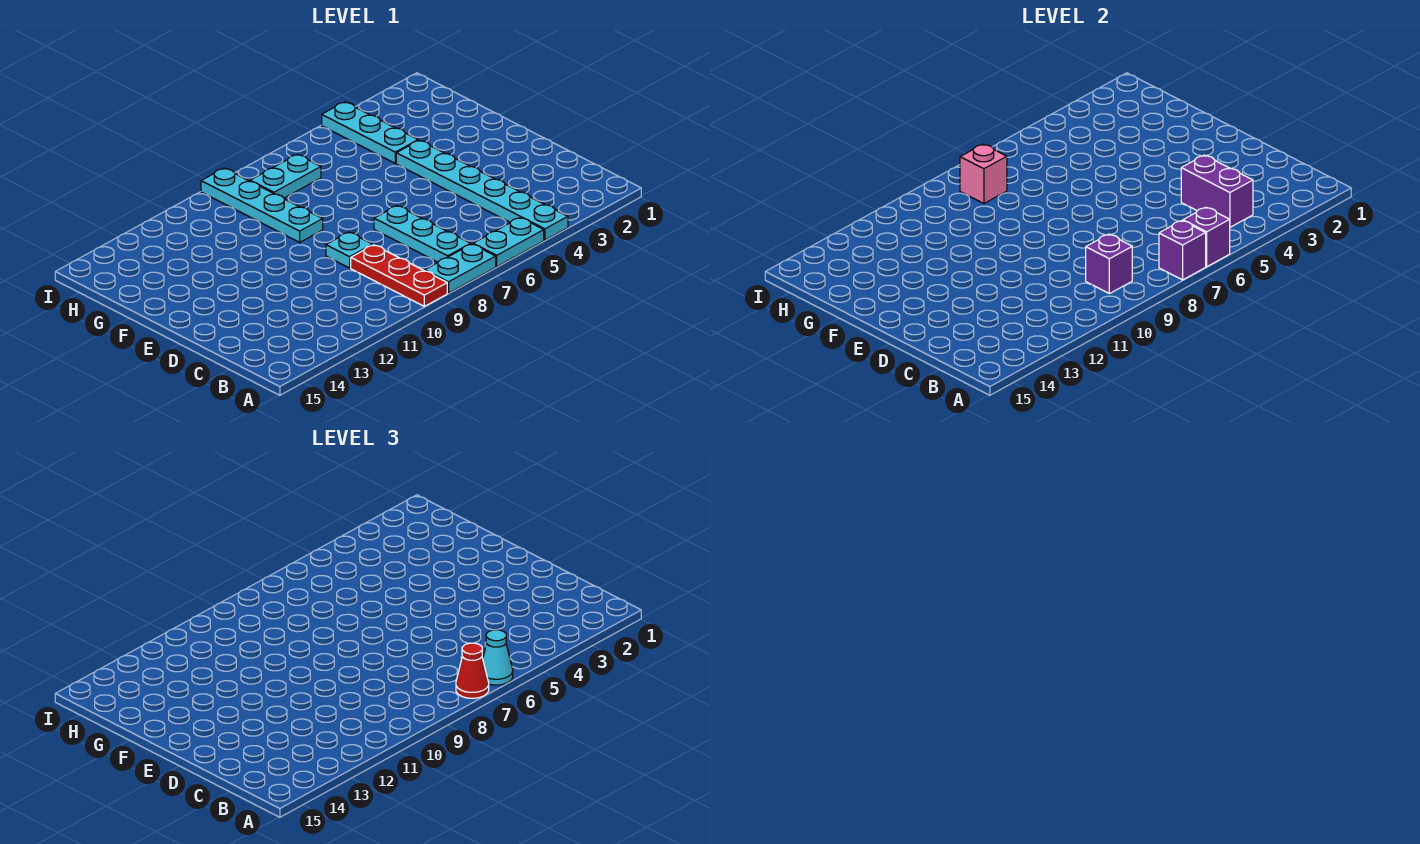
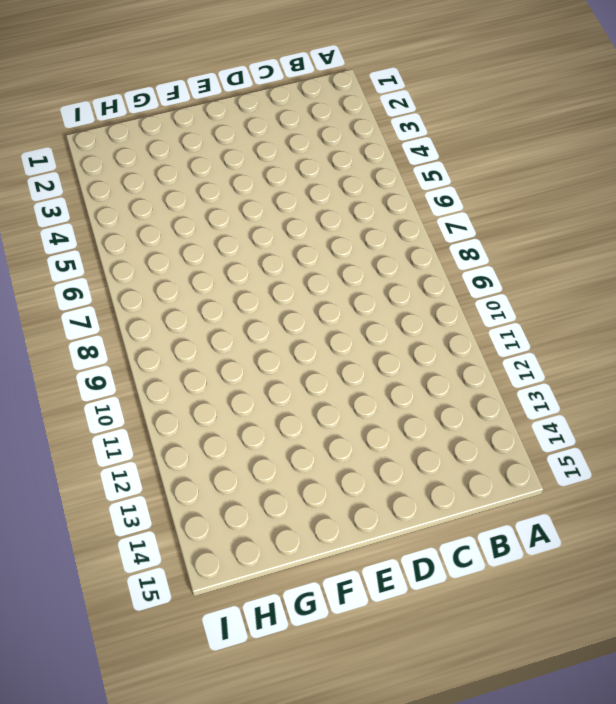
none -> cyan plate A4:F4 level 1
none -> cyan plate A5:A6 level 1
none -> cyan plate A7:A8 level 1

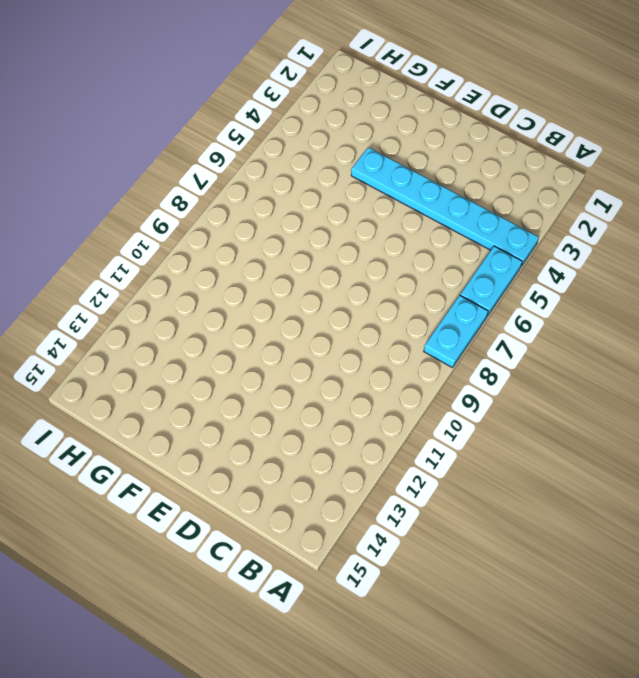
none -> red plate A9:C9 level 1
none -> cyan plate B7:D7 level 1
none -> cyan plate D9 level 1

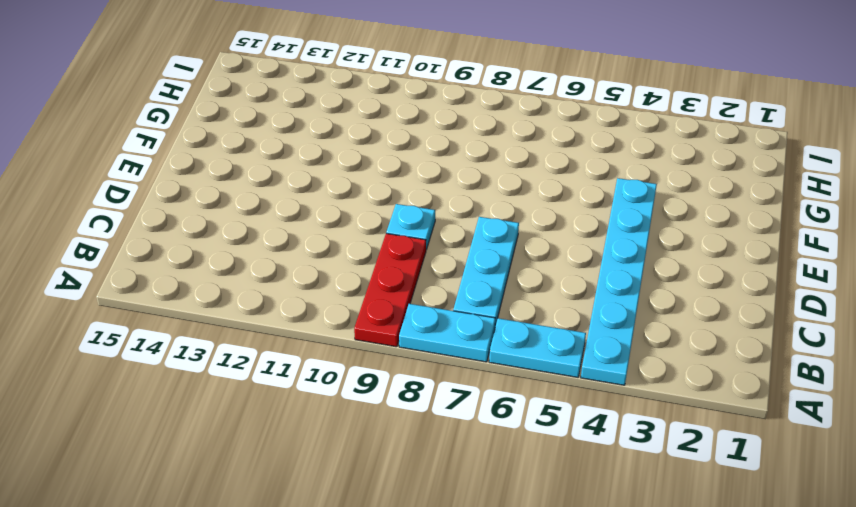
none -> cyan plate F9:I9 level 1
none -> cyan plate G4:I4 level 1
none -> cyan plate H7:H8 level 1

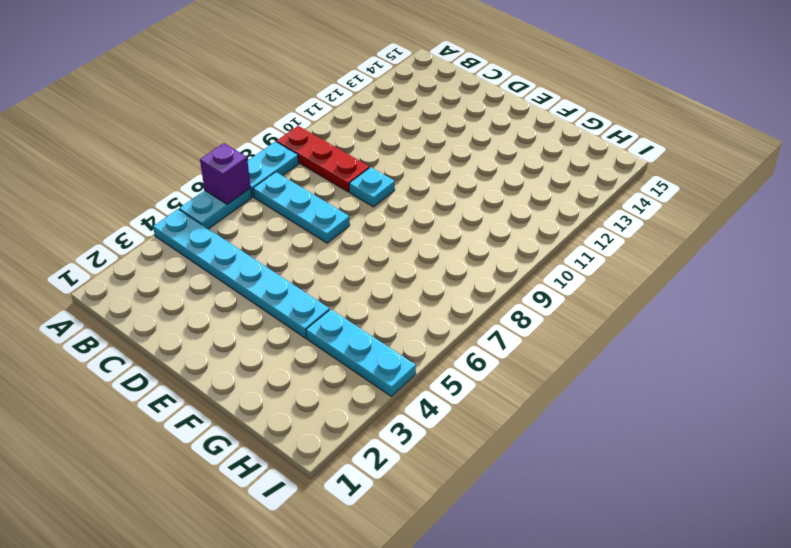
none -> cyan plate F9:I9 level 1
none -> cyan plate H7:H8 level 1
none -> purple brick A7 level 2

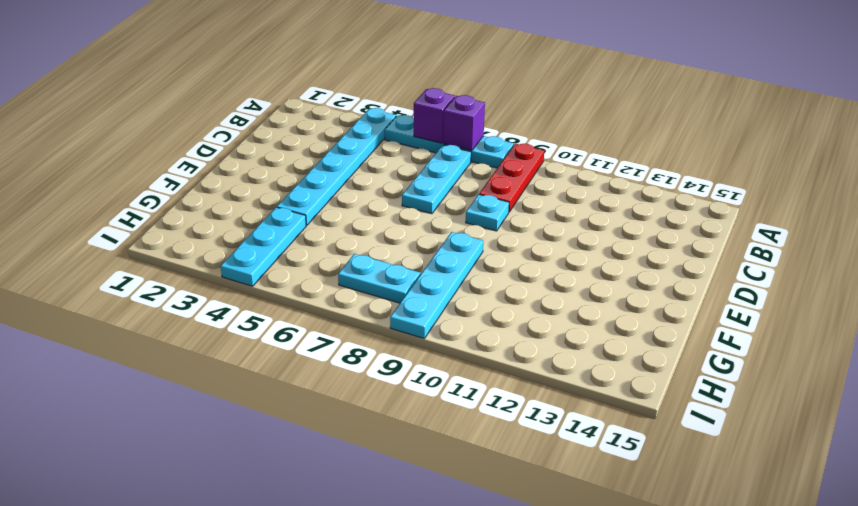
none -> purple brick B4:C4 level 2
none -> purple brick B9 level 2
none -> pink brick H8 level 2

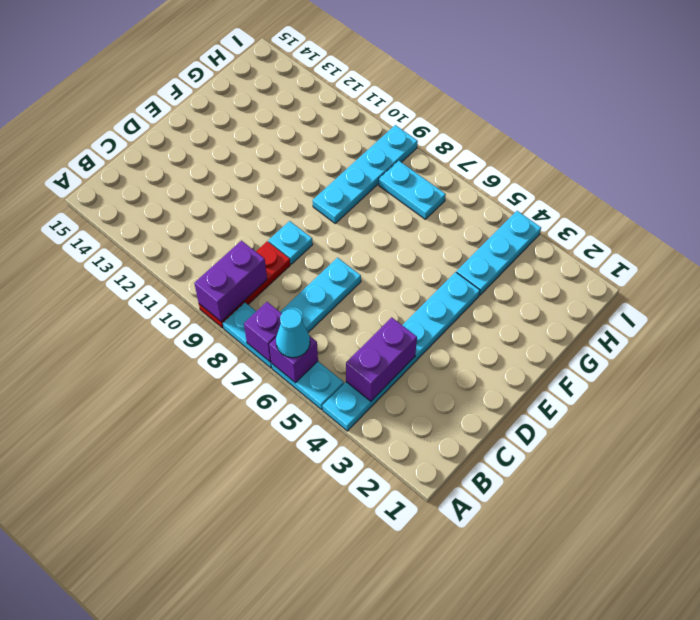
purple brick A9:B9 level 2 -> purple brick B9 level 2
none -> pink brick H8 level 2
none -> red cone A7 level 3

